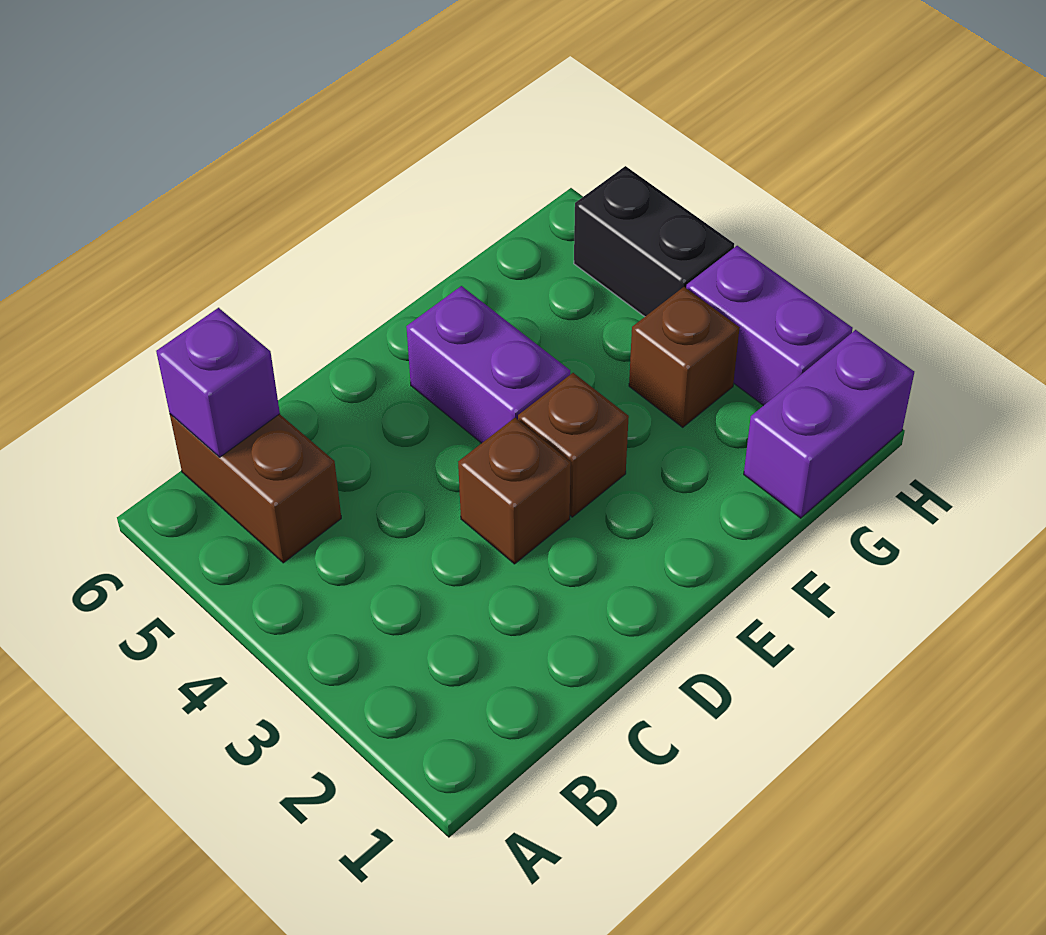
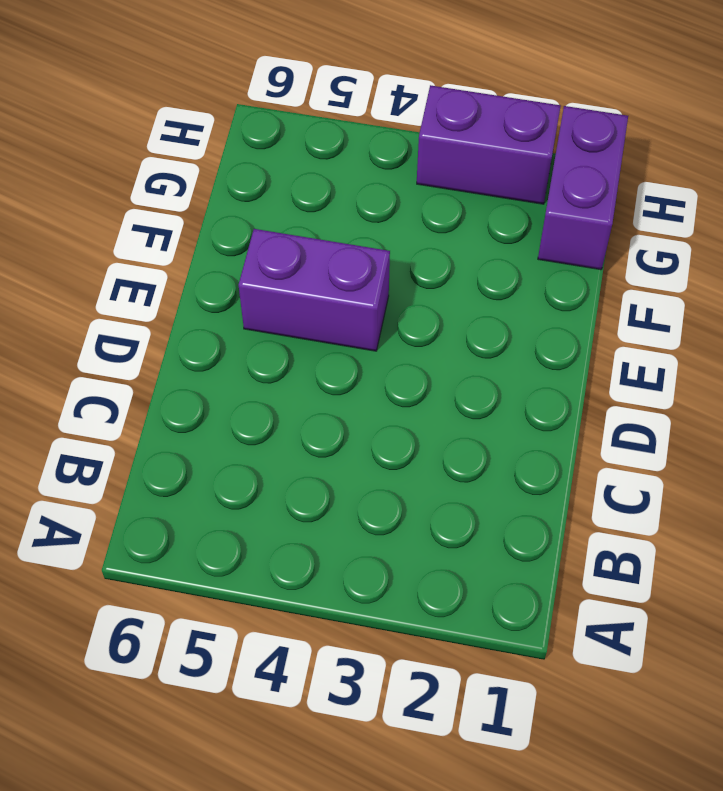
none -> brown brick B5:B6 level 1
none -> brown brick D3 level 1

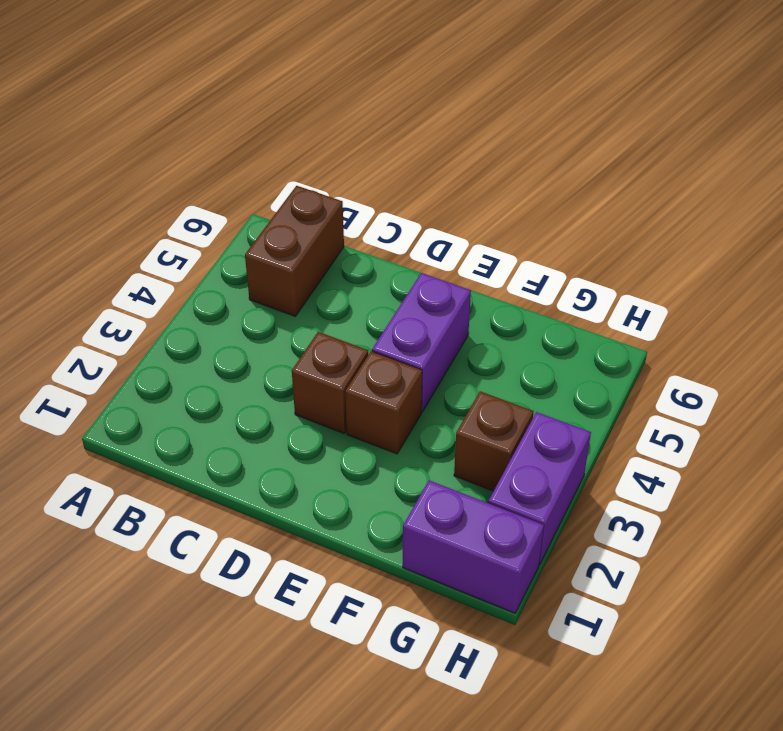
none -> black brick H4:H5 level 1
none -> purple brick B6 level 2

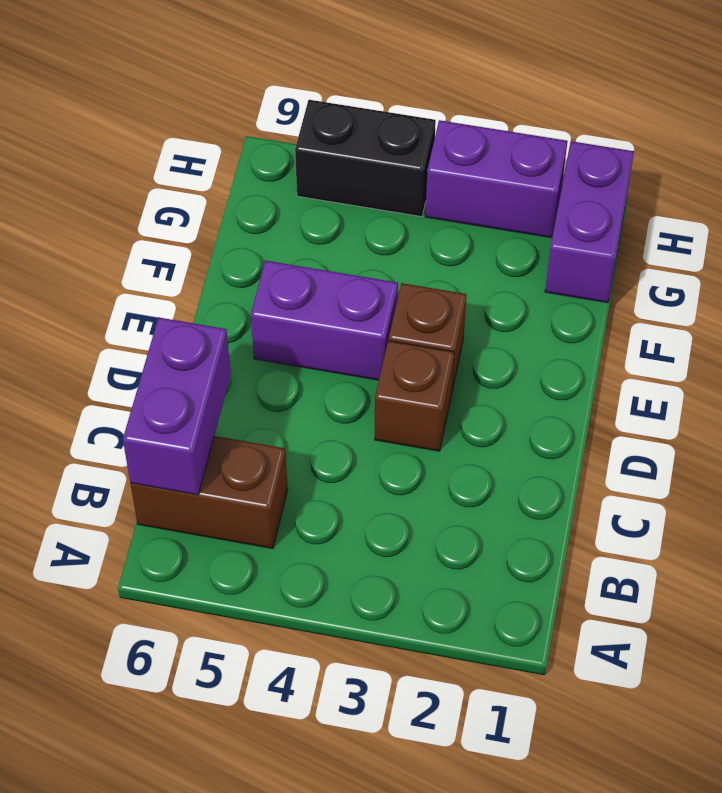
purple brick B6:C6 level 2 -> purple brick B6 level 2
none -> brown brick G3 level 1

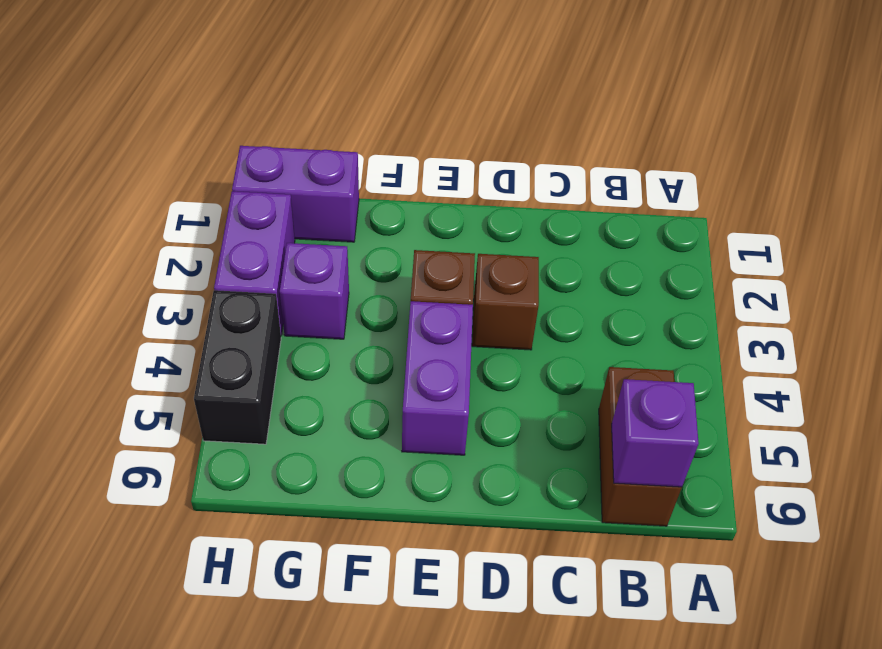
purple brick G3 level 1 -> brown brick G3 level 1

